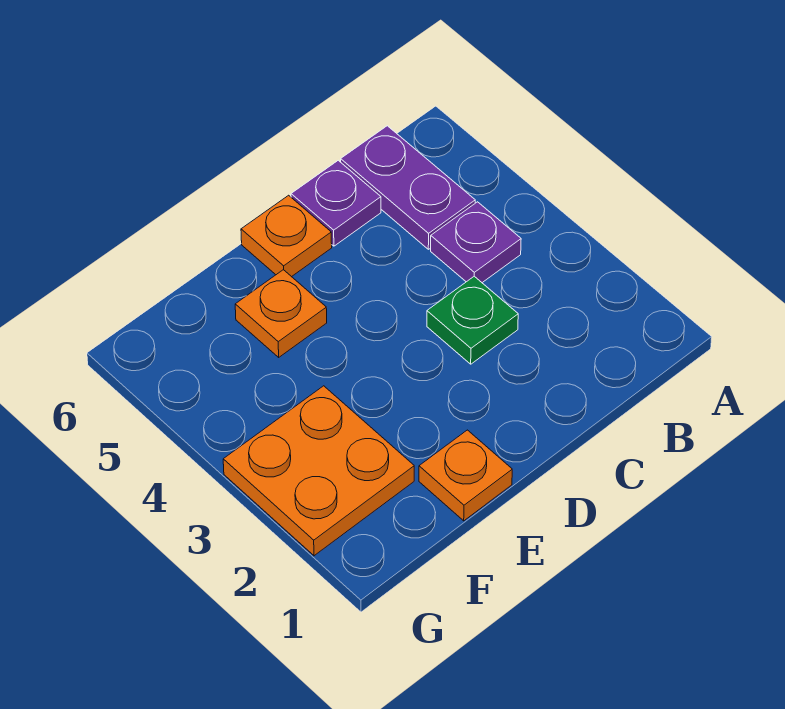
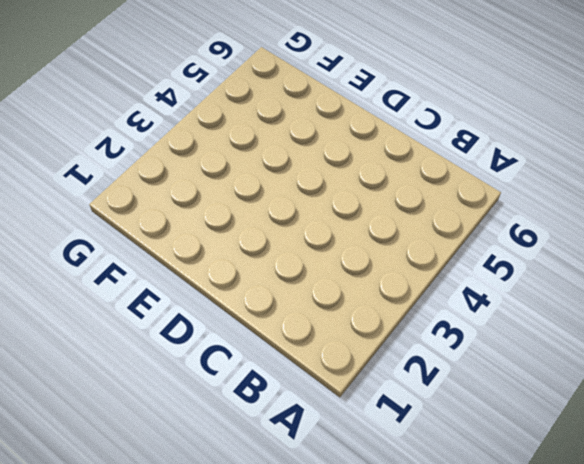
none -> purple plate B4 level 1
none -> purple plate B5:B6 level 1

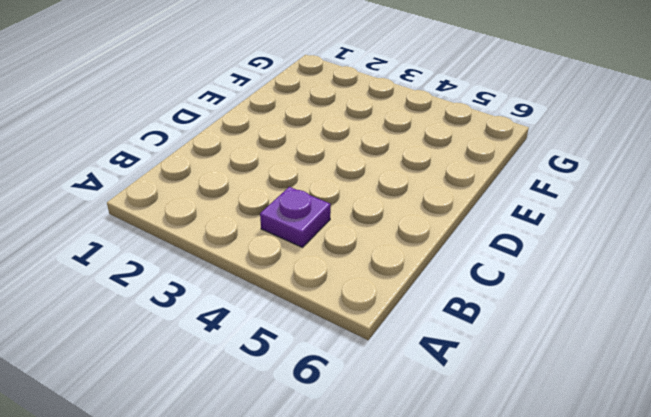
none -> purple plate B5:B6 level 1
none -> green plate C3 level 1

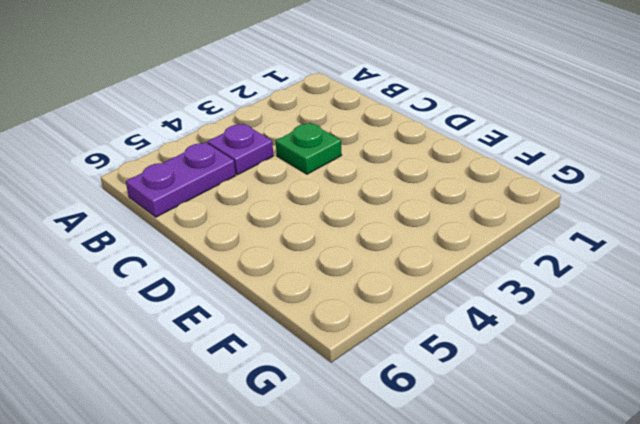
none -> purple plate C6 level 1
none -> orange plate D6 level 1

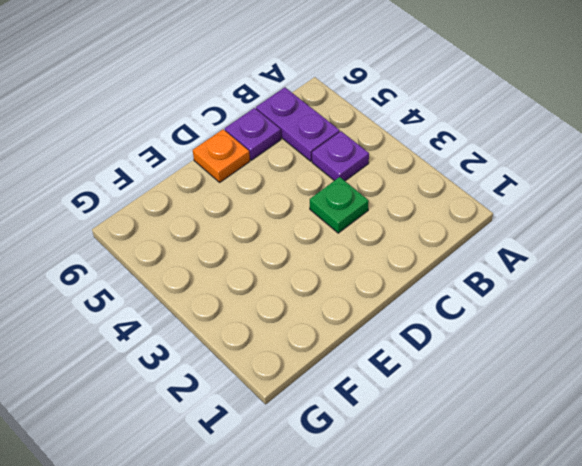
none -> orange plate E1 level 1
none -> orange plate E5 level 1

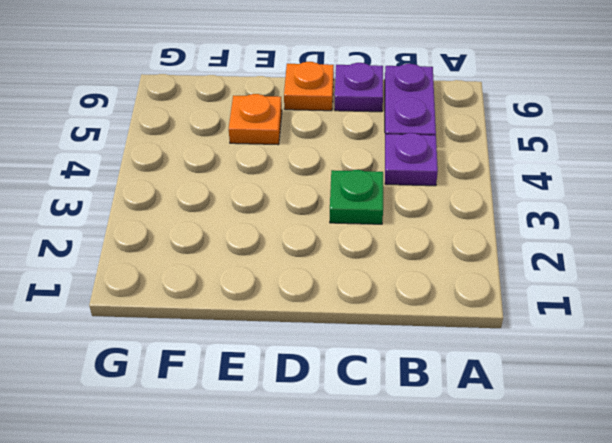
none -> orange plate E1 level 1
none -> orange plate F2:G3 level 1

